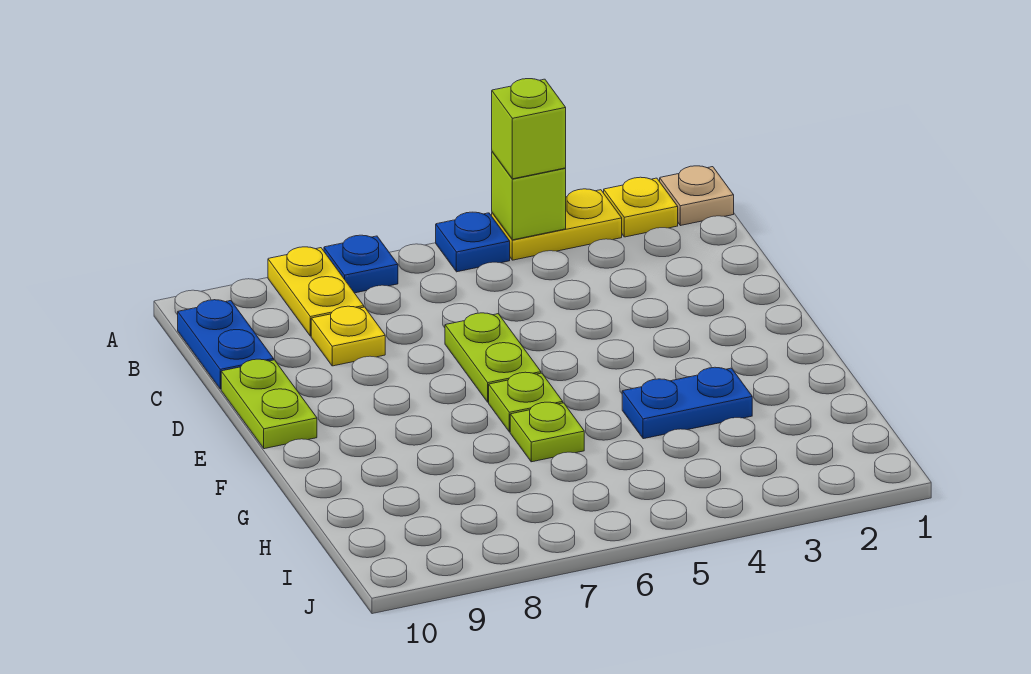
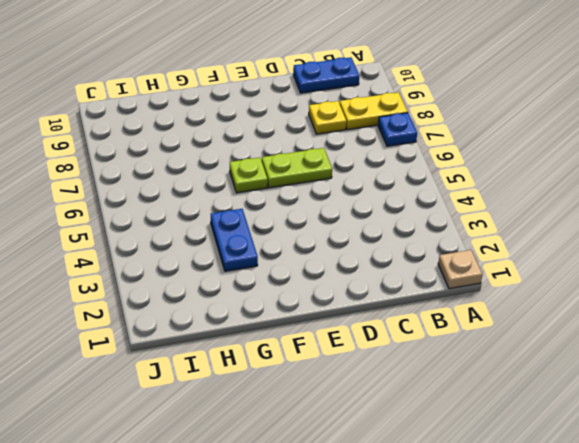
none -> yellow plate A2 level 1
none -> yellow plate A3:A4 level 1
none -> blue plate A5 level 1

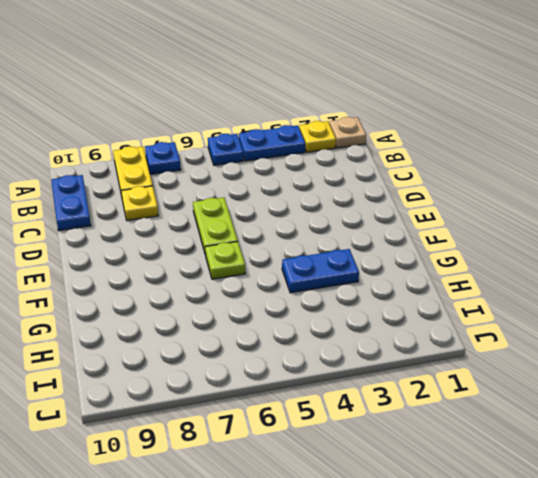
blue plate A3:A4 level 1 -> yellow plate A3:A4 level 1
none -> lime plate D10:E10 level 1
none -> lime plate G6 level 1
none -> lime brick A4 level 2

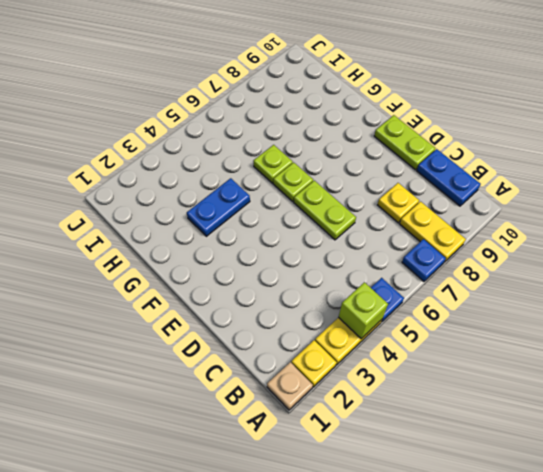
none -> lime brick A4 level 3

